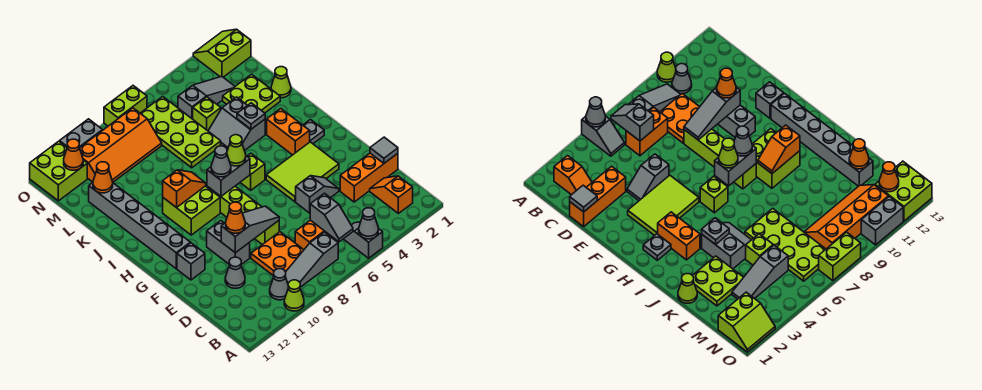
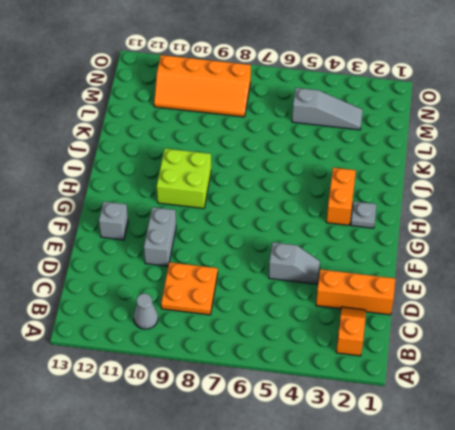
none -> grey slope A5:B5 level 1 top A
none -> lime cone A10 level 1
none -> grey slope B7:B9 level 1 top 7
none -> orange brick C6:C7 level 1

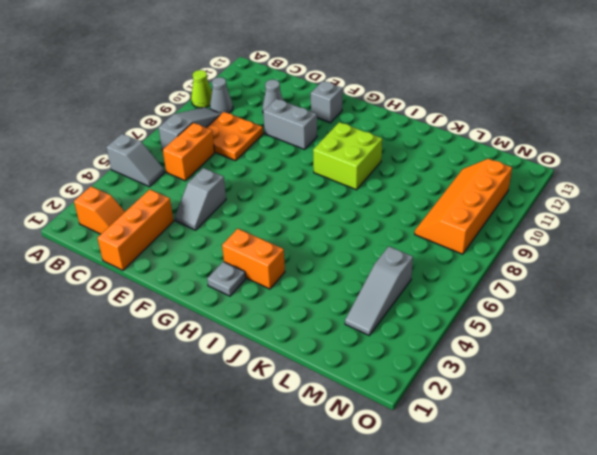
none -> lime brick E8:H8 level 1
none -> lime tile F3:G5 level 1
none -> grey brick G12:L12 level 1
none -> lime brick H6 level 1

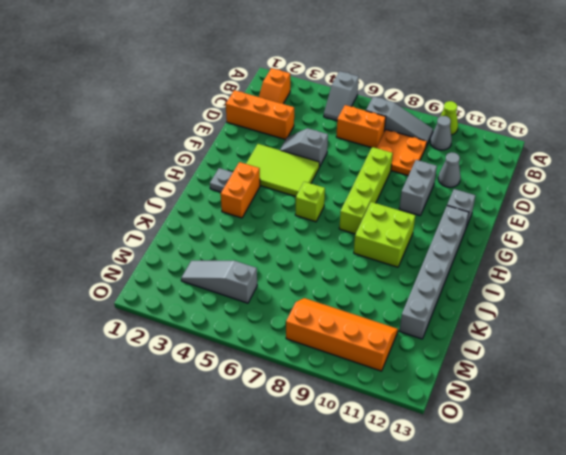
none -> grey slope J4:K5 level 1 top 4
none -> lime cone K1 level 1
none -> lime plate K2:L3 level 1
none -> lime plate K6:N7 level 1

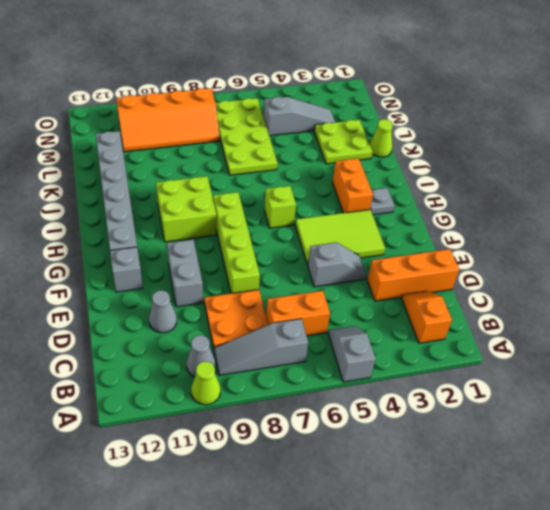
none -> grey slope J4:K5 level 1 top 4
none -> lime brick L5 level 1
none -> lime slope N1:O2 level 1 top N
none -> lime brick N12:O13 level 1

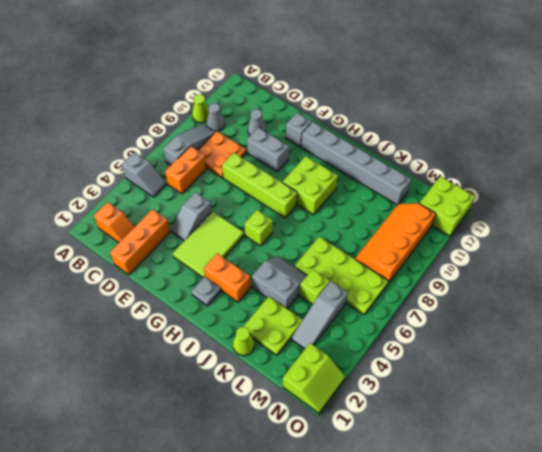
none -> lime brick O7:O8 level 1
none -> grey brick O10:O11 level 1
none -> grey cone A5 level 2
none -> grey slope B6:C6 level 2 top C

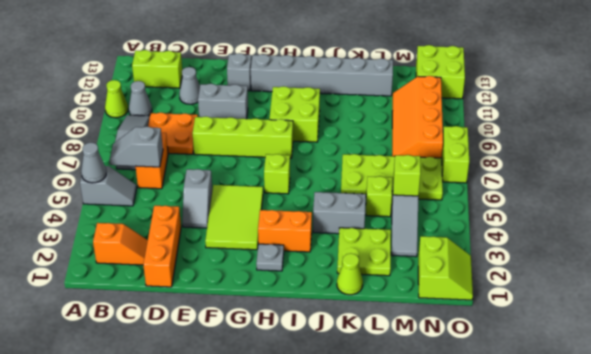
lime brick B12:C12 level 1 -> none
lime brick M5 level 2 -> none
none -> grey brick O10:O11 level 1
none -> grey tile D1 level 2
none -> grey slope E8:E10 level 2 top 10
none -> grey brick H7:H8 level 2

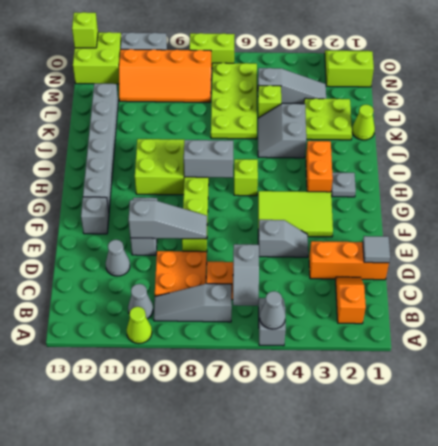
lime brick O13 level 2 -> none
none -> orange slope I9:I10 level 2 top 10
none -> grey plate J4 level 2
none -> orange cone L12 level 2
none -> orange cone N12 level 2

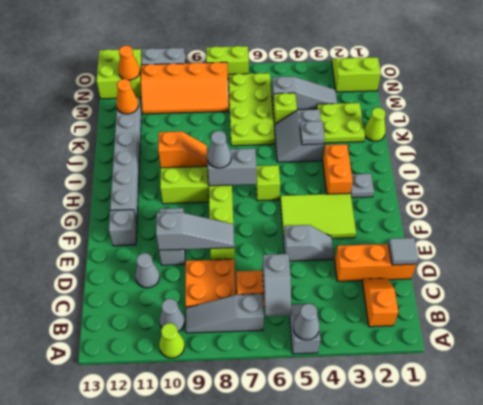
none -> orange cone E10 level 3
none -> lime cone H7 level 3

